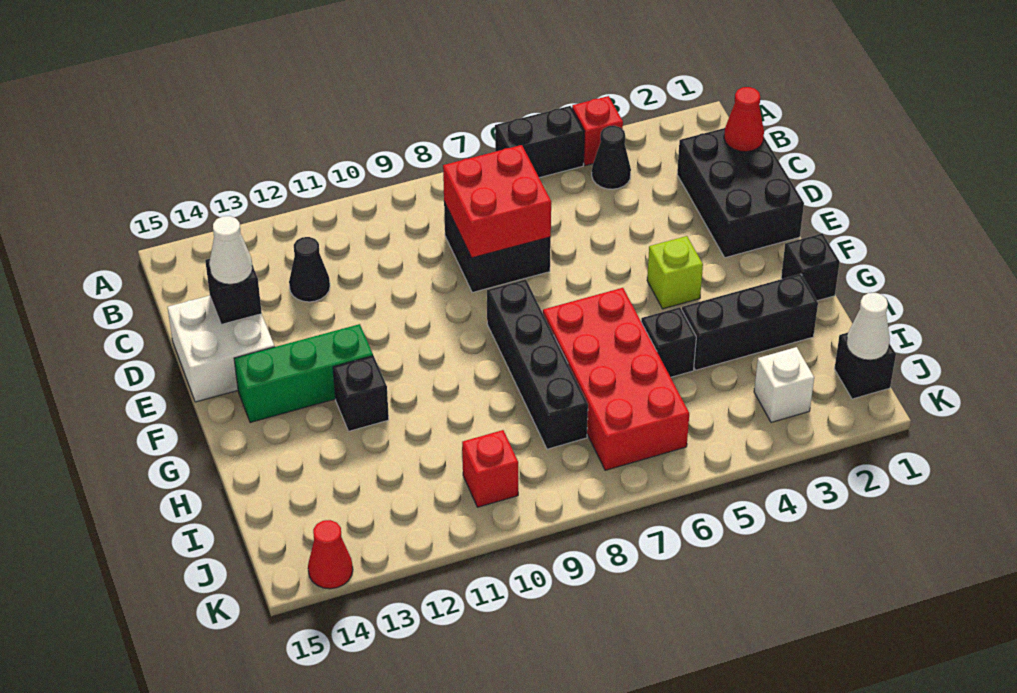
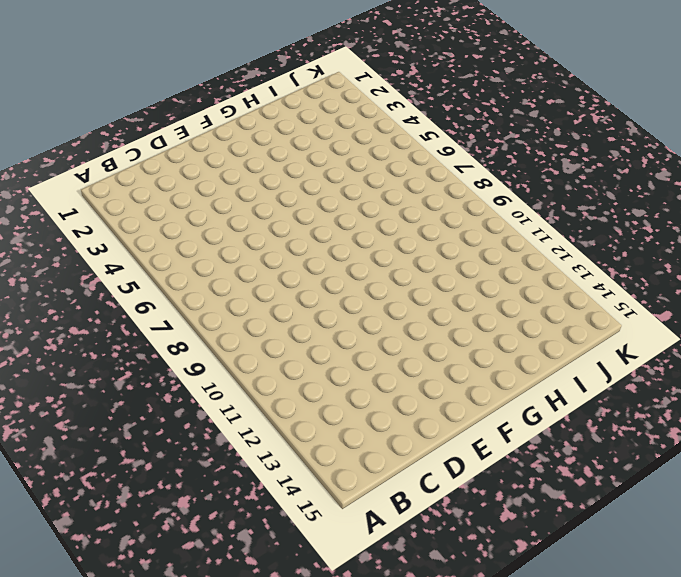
none -> red brick A4 level 1
none -> black brick A5:A6 level 1
none -> black cone B4 level 1

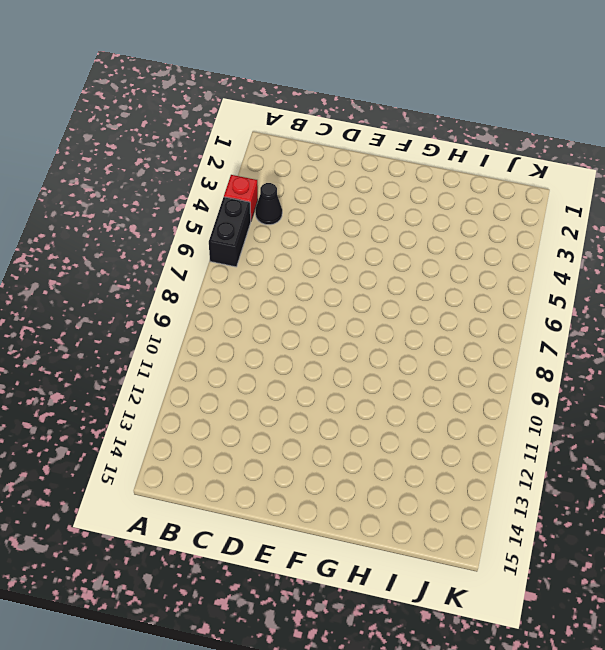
none -> black brick C1:E2 level 1
none -> black brick C7:D8 level 1
none -> black cone C12 level 1

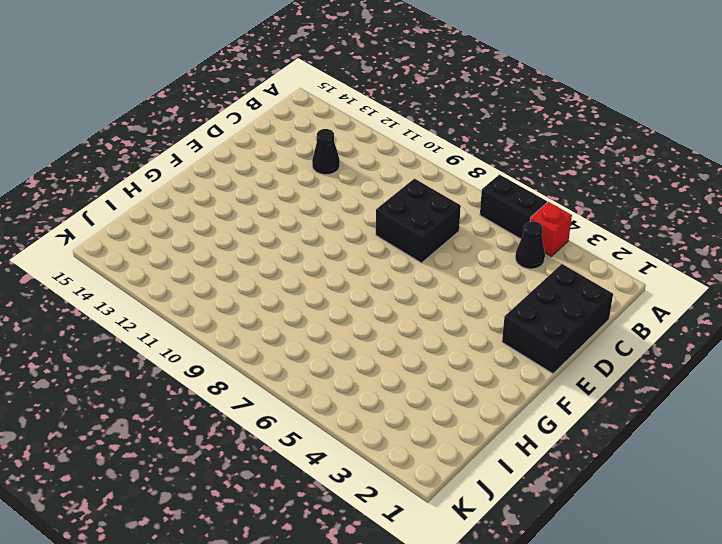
none -> white brick D14:E15 level 1
none -> lime brick F4 level 1
none -> black brick F8:I8 level 1

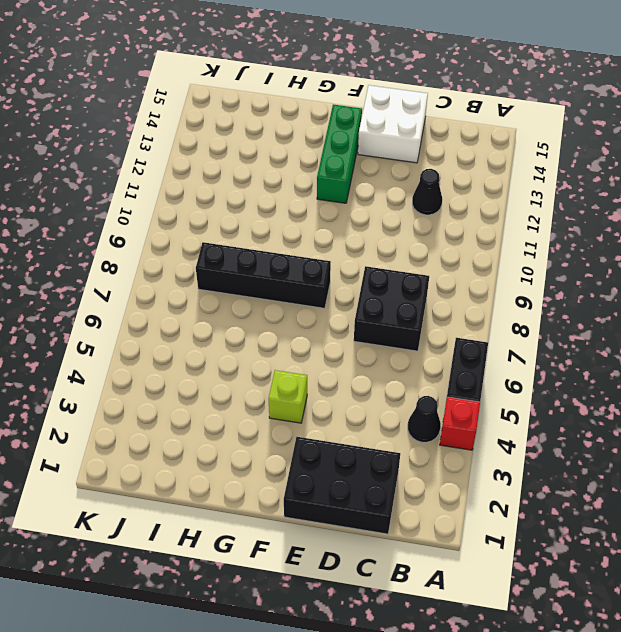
none -> black brick G1 level 1
none -> red brick G6:J7 level 1
none -> black brick G12 level 1

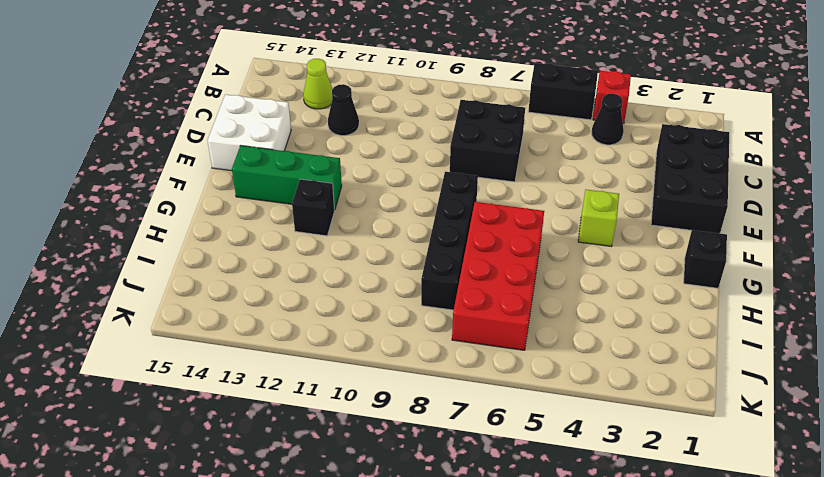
lime cone B13 level 1 -> none
none -> black brick H2:H4 level 1
none -> black brick H5 level 1
none -> black brick J1 level 1

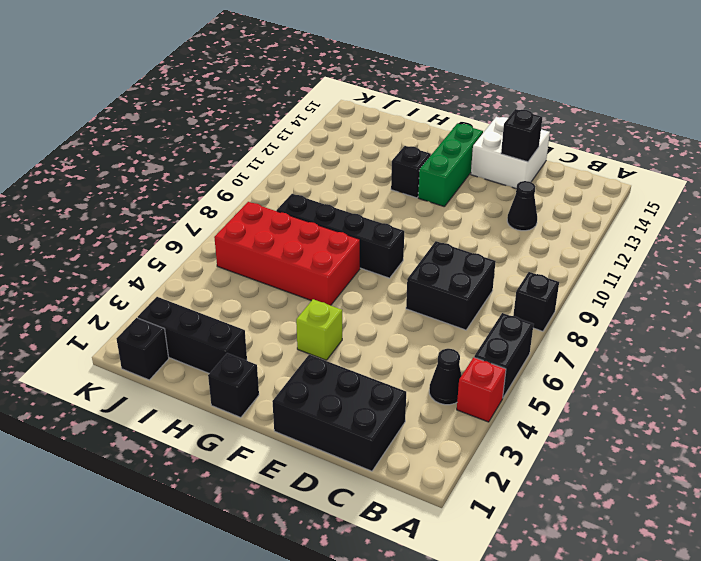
black brick A8 level 1 -> black brick H5 level 1
black brick H2:J2 level 1 -> black brick H2:H4 level 1
none -> white brick J3 level 1
none -> red brick J10 level 1
none -> red cone K14 level 1

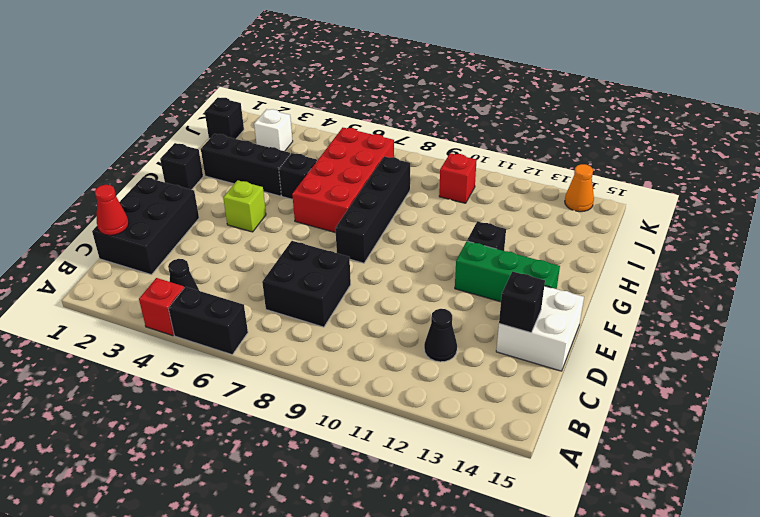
orange cone K14 level 1 -> red cone K14 level 1
none -> red brick C7:D8 level 2
none -> white cone J1 level 2
none -> white cone D14 level 3

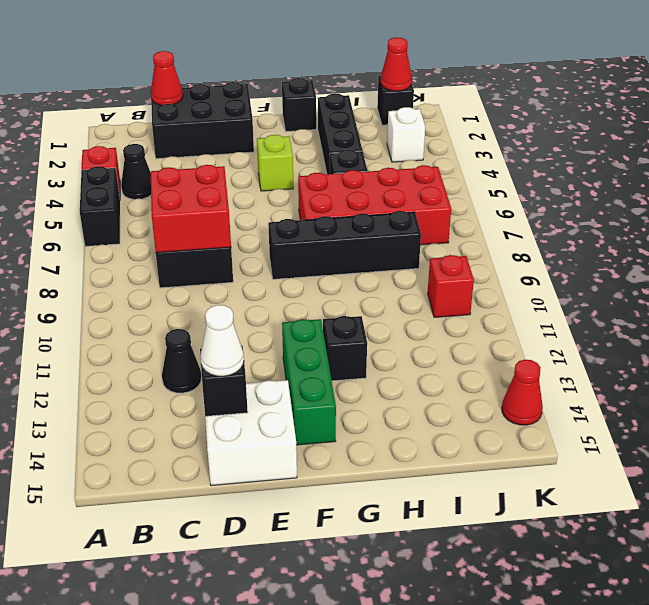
red cone J1 level 2 -> white cone J1 level 2

